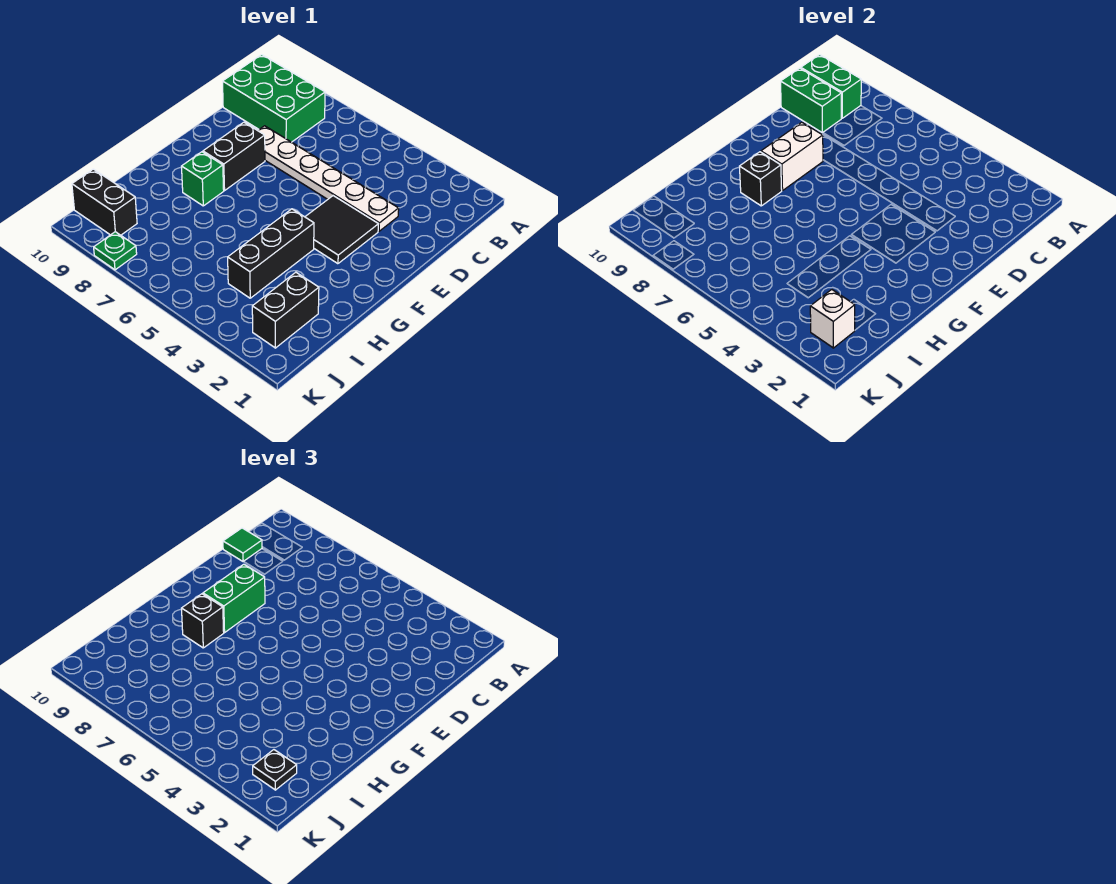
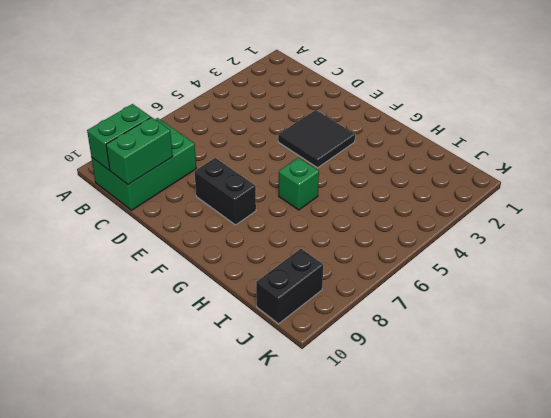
green brick G6 level 1 -> green brick G8 level 1
none -> white plate D3:D8 level 1
none -> black brick G4:I4 level 1
none -> black brick I2:J2 level 1

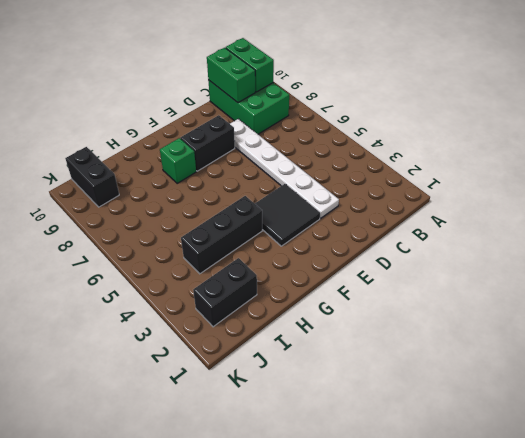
none -> green plate K8 level 1
none -> white brick E8:F8 level 2
none -> black brick G8 level 2

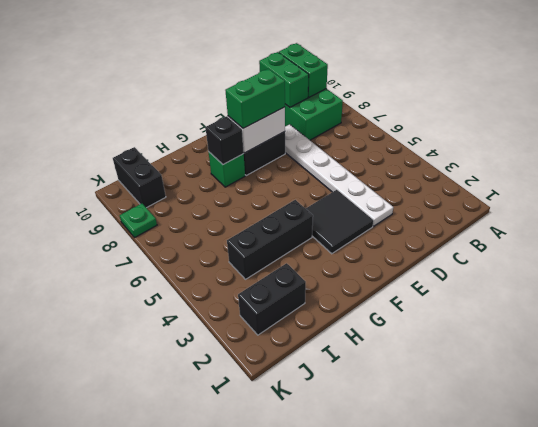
none -> white brick J2 level 2
none -> green tile C10 level 3
none -> black brick G8 level 3

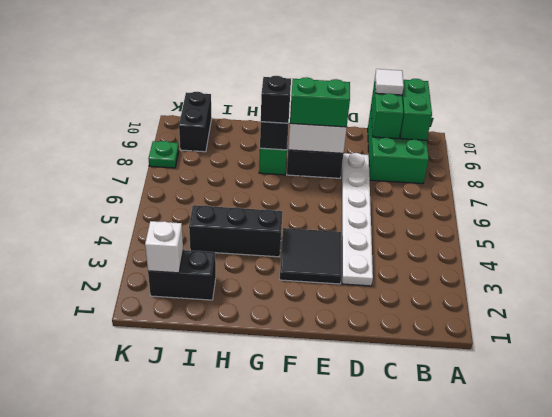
white tile C10 level 3 -> green tile C10 level 3
none -> black plate J2 level 3

